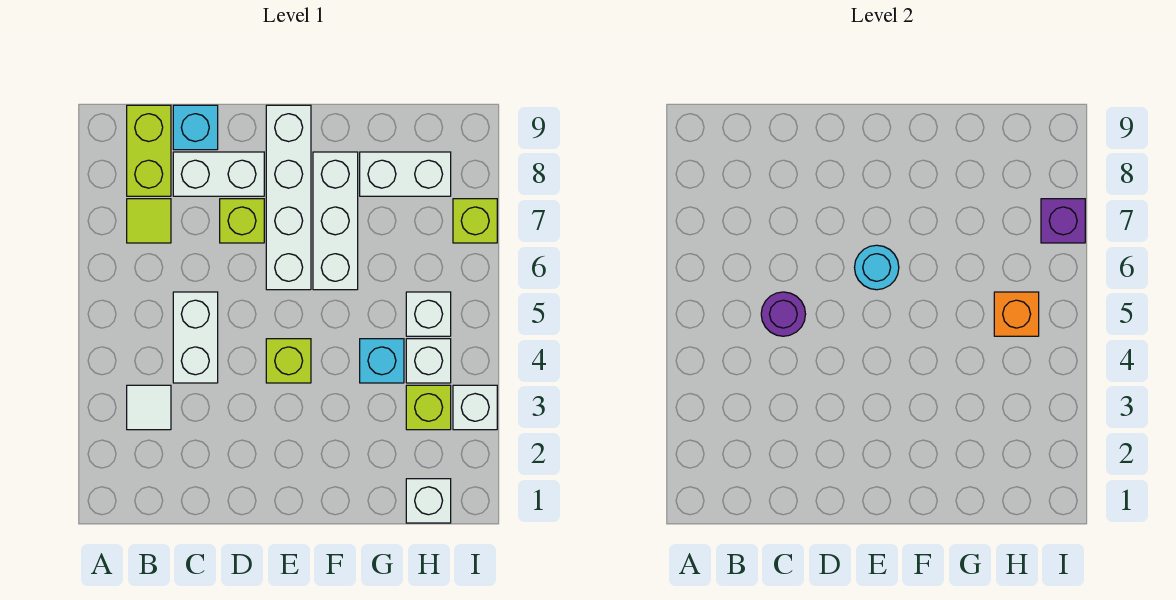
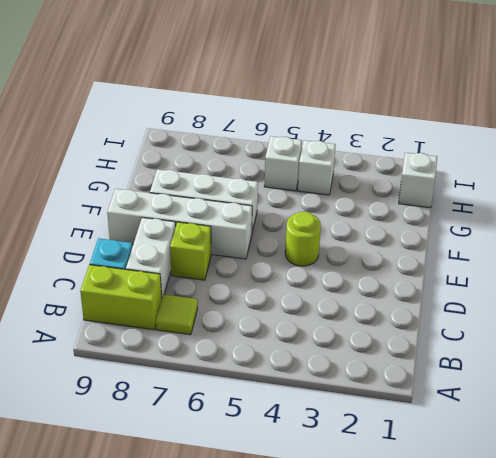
lime round brick E4 level 1 -> lime brick E4 level 1
none -> white tile B3 level 1
none -> white brick C4:C5 level 1
none -> cyan brick G4 level 1

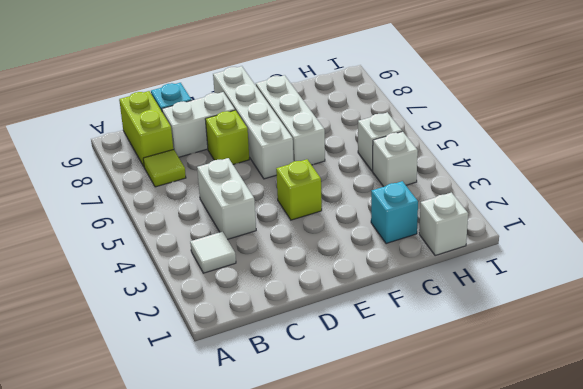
cyan brick G2 level 1 -> cyan brick G4 level 1
none -> white brick G8:H8 level 1
none -> lime brick H3 level 1
none -> white brick I3 level 1

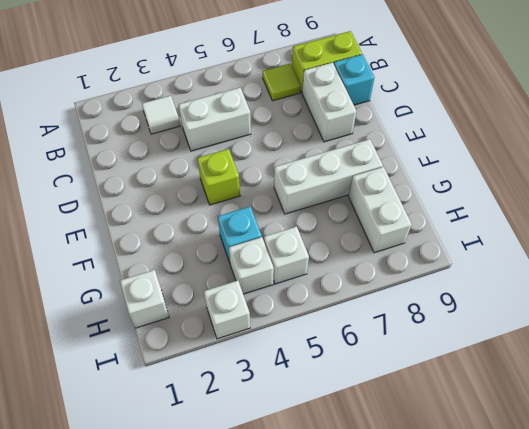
none -> lime brick D7 level 1
none -> white brick E6:E9 level 1
none -> lime brick H3 level 1

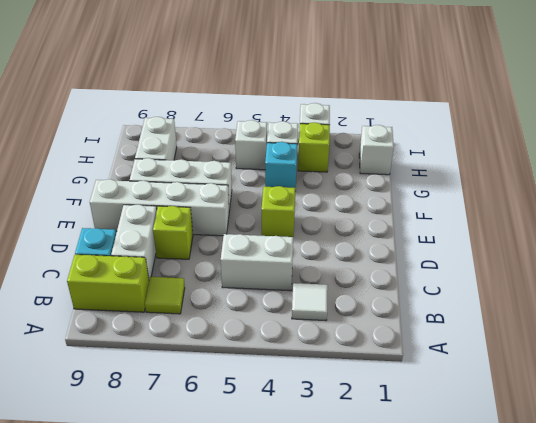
none -> lime brick I7 level 1
none -> purple round brick C5 level 2
none -> cyan round brick E6 level 2

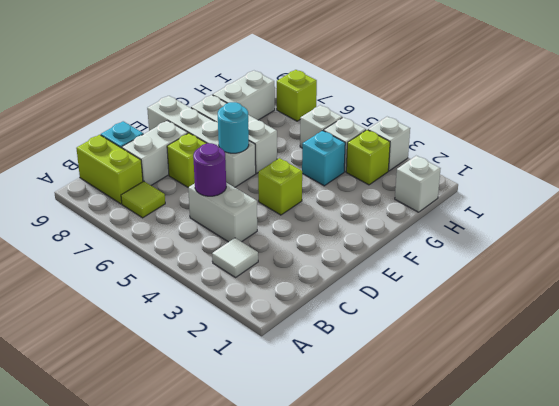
none -> orange brick H5 level 2
none -> purple brick I7 level 2

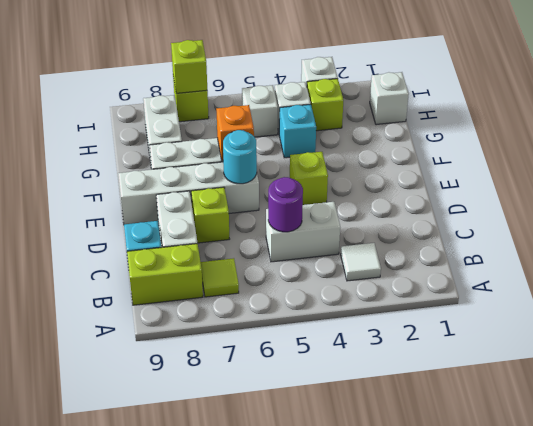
orange brick F6 level 2 -> orange brick H5 level 2
lime brick I7 level 2 -> purple brick I7 level 2

